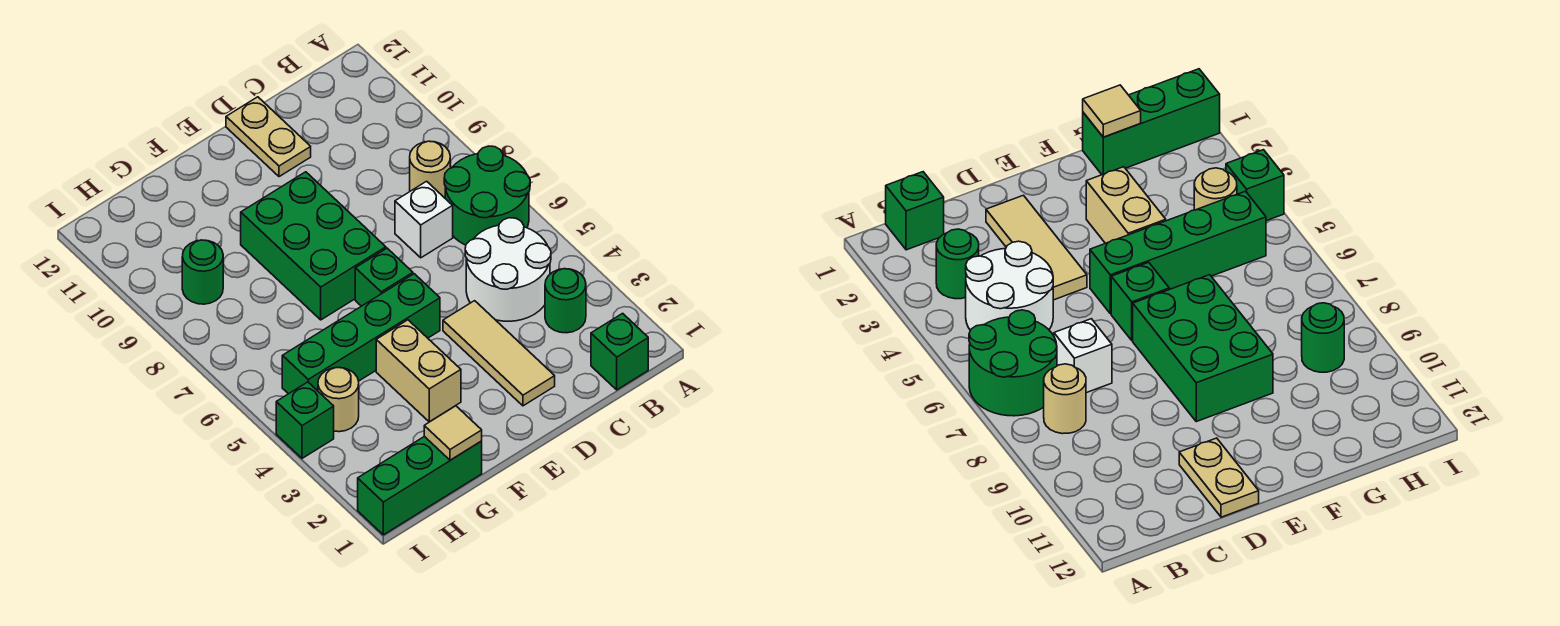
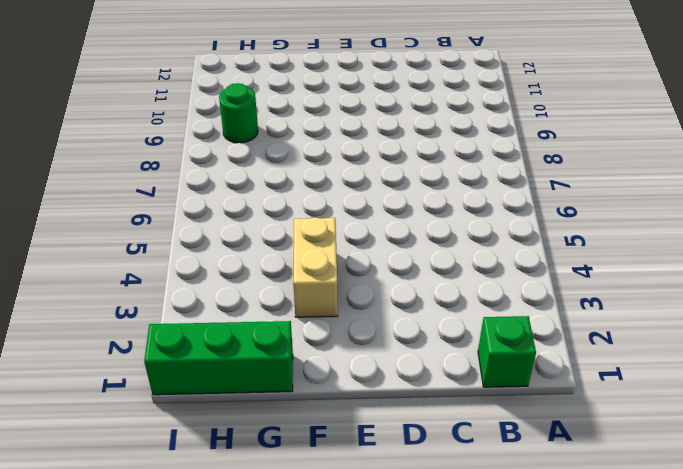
none -> green round brick A6:B7 level 1
none -> green round brick B3 level 1
none -> white round brick B4:C5 level 1

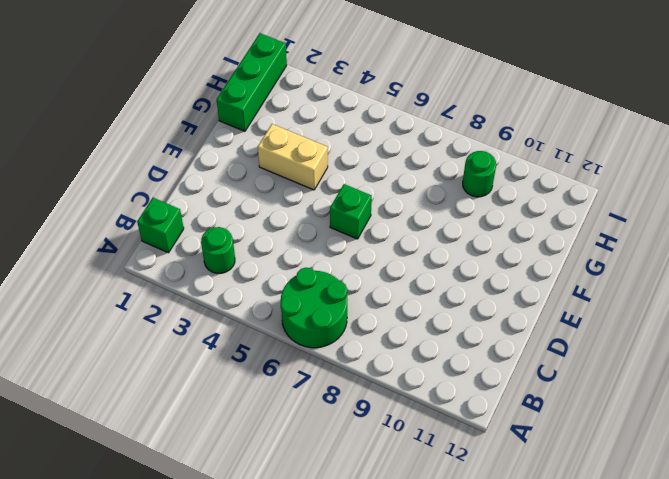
none -> white round brick B4:C5 level 1
none -> tan round brick B8 level 1
none -> white brick C7 level 1

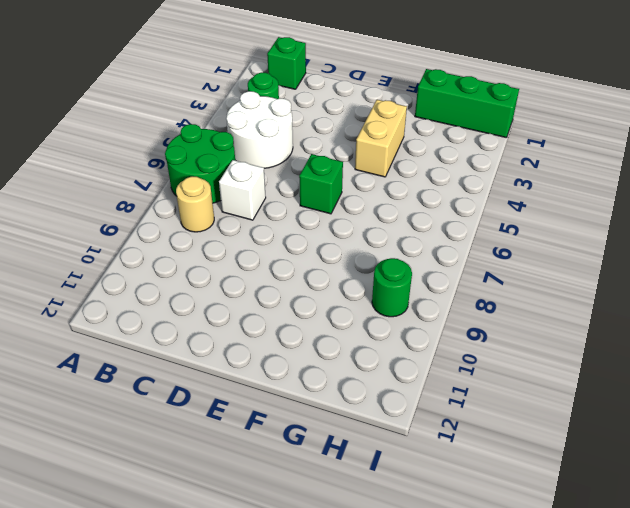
none -> tan tile D2:D4 level 1
none -> tan plate D11:D12 level 1
none -> green brick E5:H5 level 1

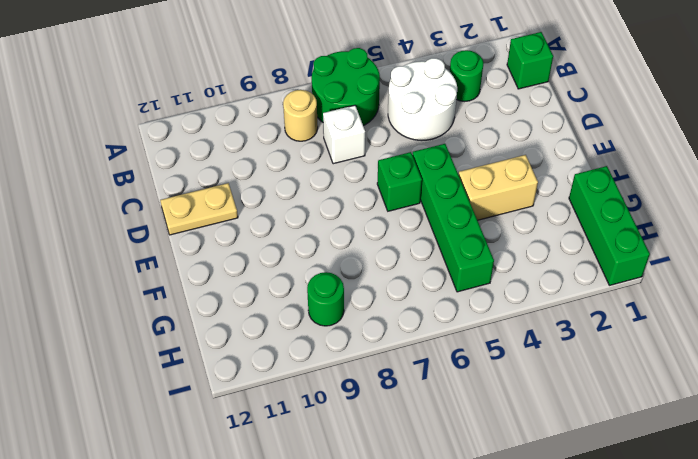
none -> tan tile D2:D4 level 1
none -> green brick E7:F9 level 1
none -> tan round brick H4 level 1

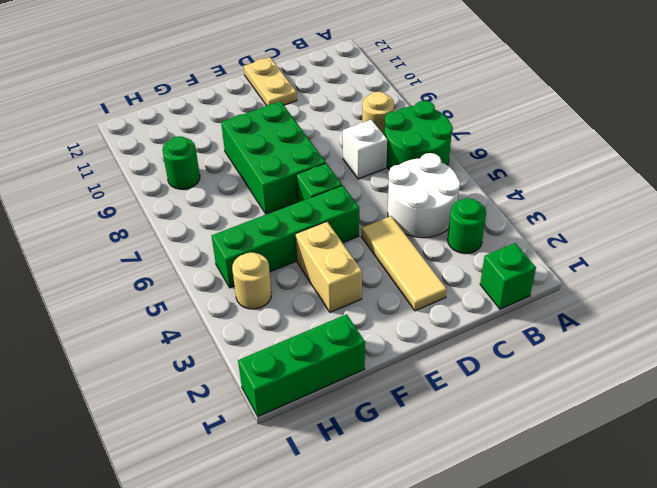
none -> green brick I4 level 1
none -> tan tile G1 level 2

